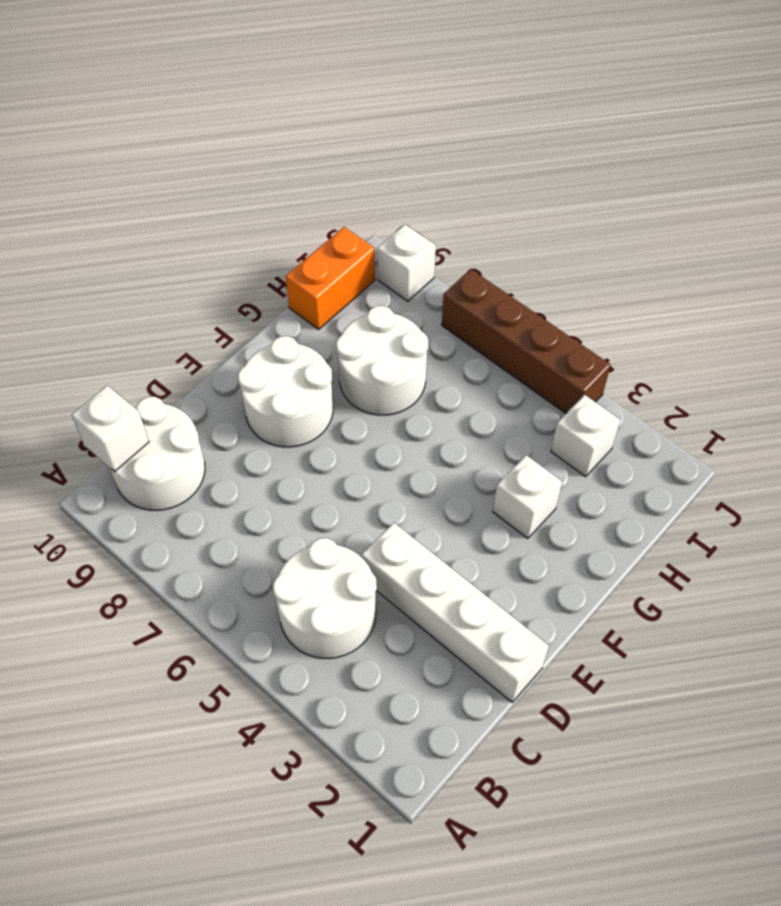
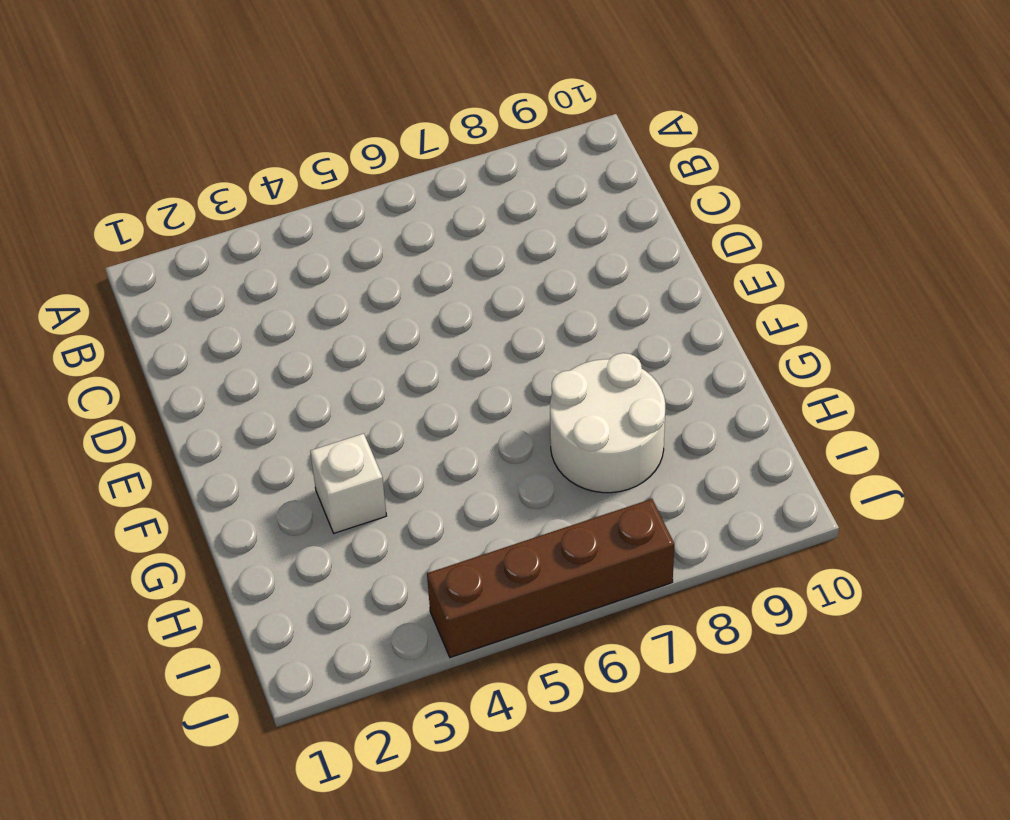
none -> white round brick B4:C5 level 1
none -> white round brick B9:C10 level 1

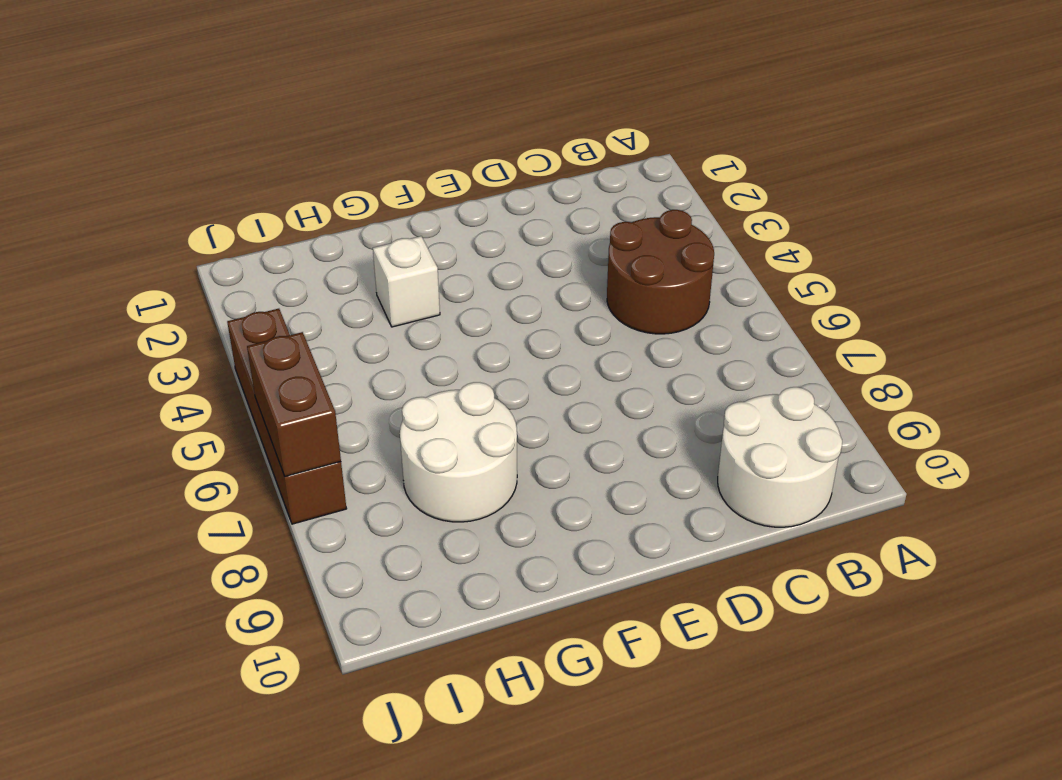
brown round brick B4:C5 level 1 -> white round brick B4:C5 level 1
brown brick J6:J7 level 2 -> none
none -> white brick D1:D4 level 1
none -> white round brick E8:F9 level 1

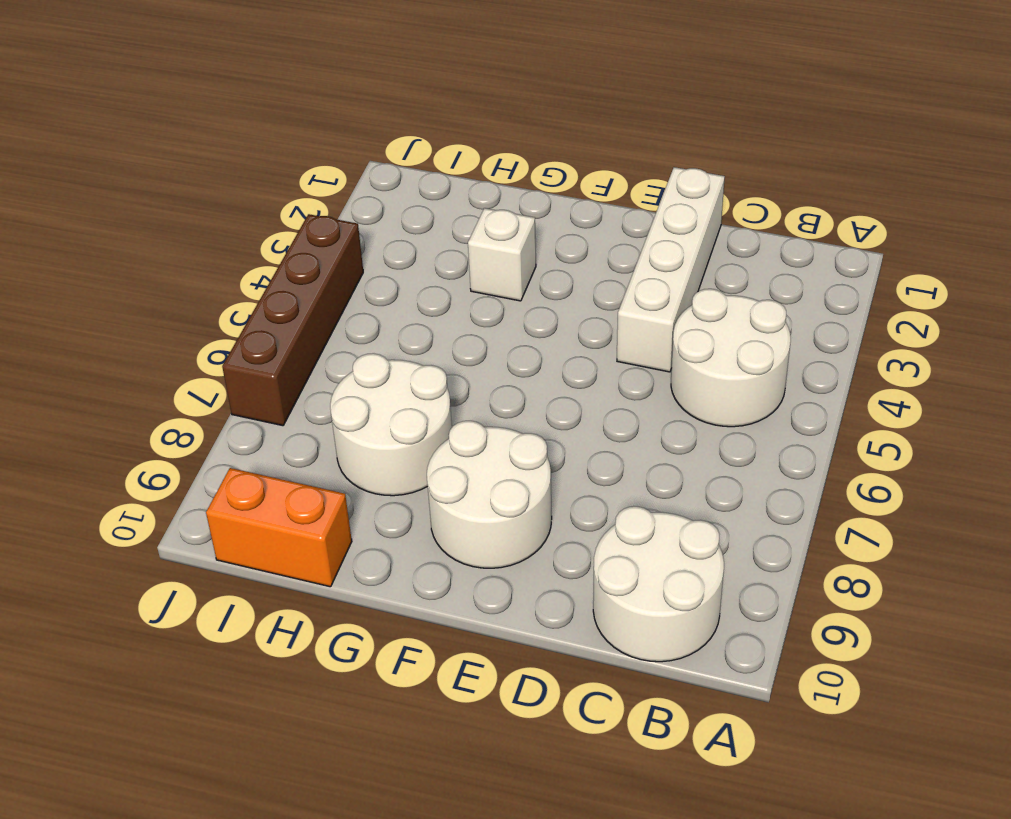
none -> white brick I3 level 1
none -> white brick J9 level 1

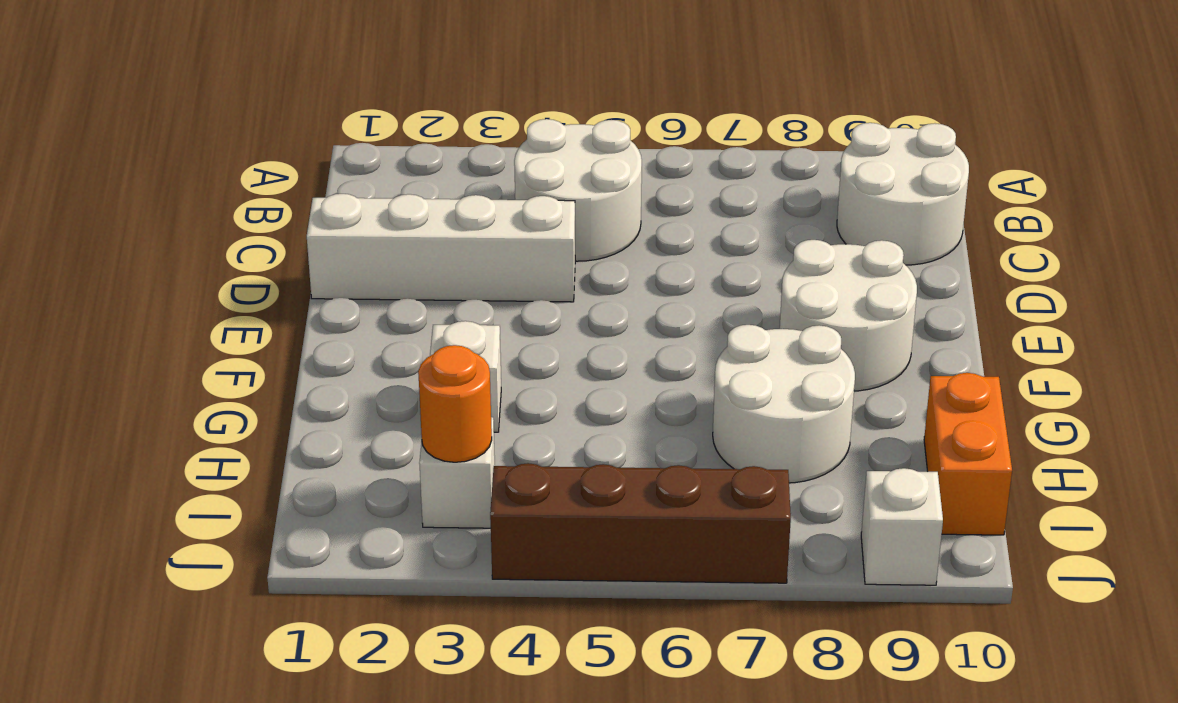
orange round brick I3 level 2 -> none
none -> white brick B10 level 2

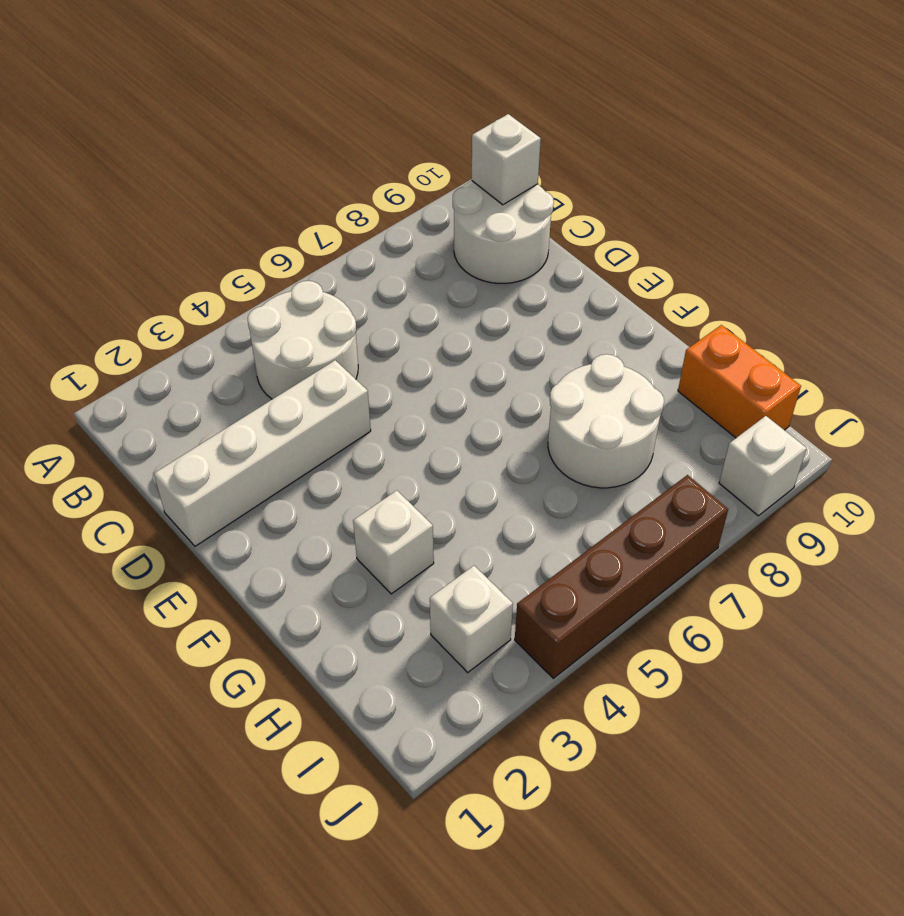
none -> white round brick E8:F9 level 1

